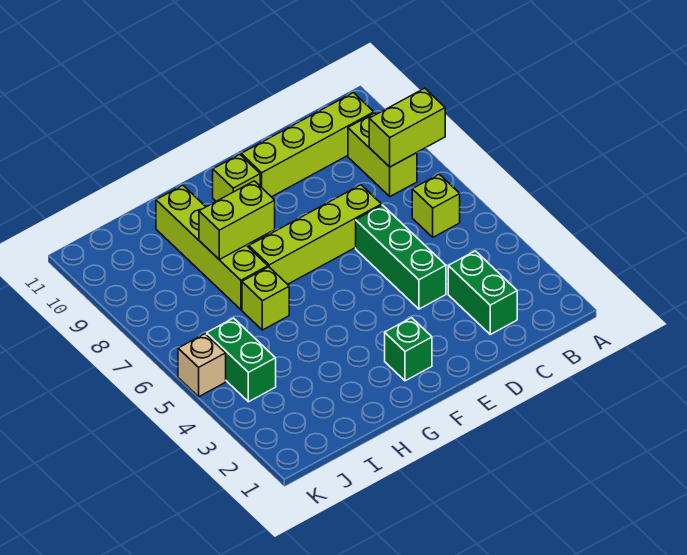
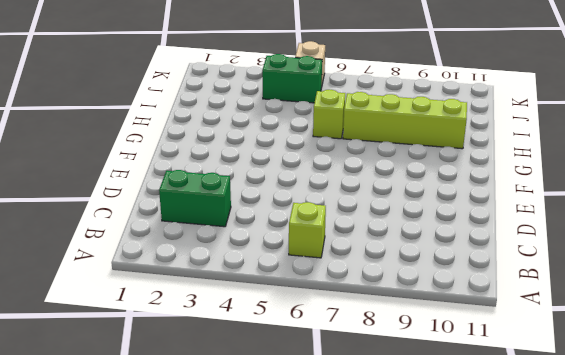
none -> lime brick B8:B9 level 1
none -> lime brick B10:E10 level 1
none -> green brick D4:D6 level 1

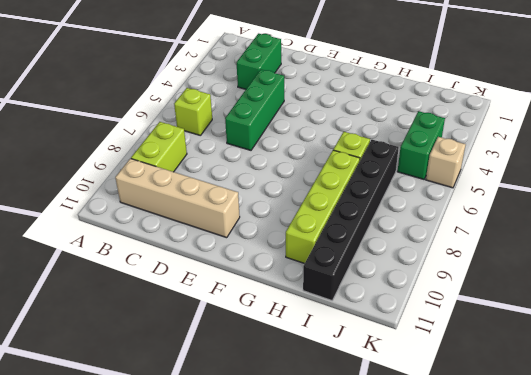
tan brick B10:E10 level 1 -> lime brick B10:E10 level 1
black brick I6:I11 level 1 -> none
none -> lime brick D7:G7 level 1
none -> green brick F2 level 1
none -> lime brick F10 level 1

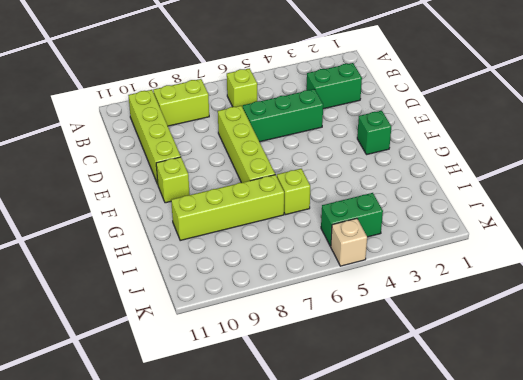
none -> lime brick A8:B8 level 2
none -> lime brick G8:H8 level 2

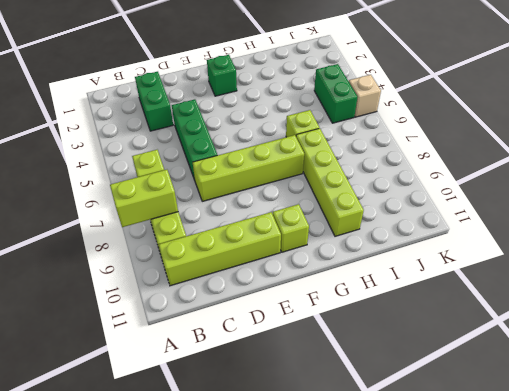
none -> lime brick G8:H8 level 2

